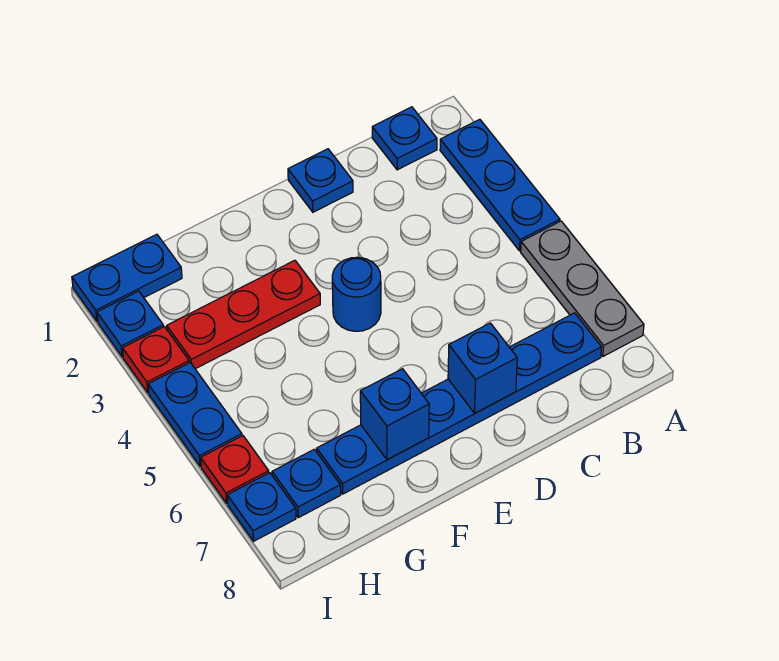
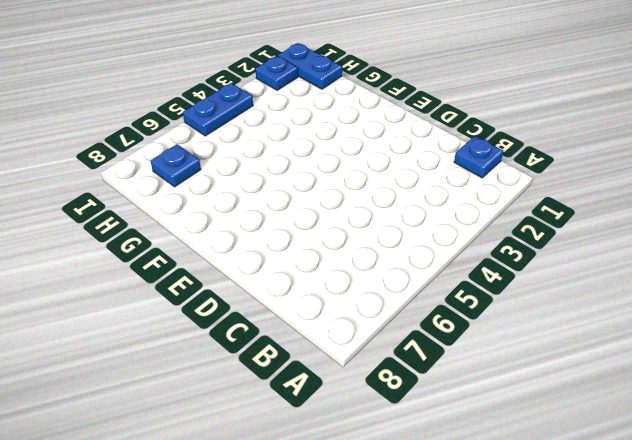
none -> blue plate A2:A4 level 1
none -> grey plate A5:A7 level 1
none -> blue plate B7:G7 level 1

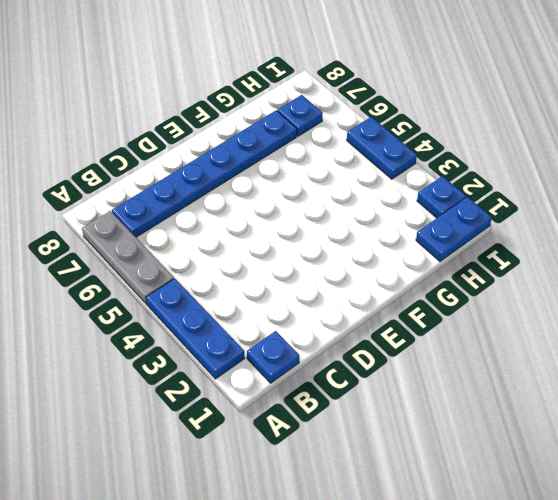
none -> blue plate D1 level 1
none -> blue round brick E4 level 1
none -> red plate F3:H3 level 1

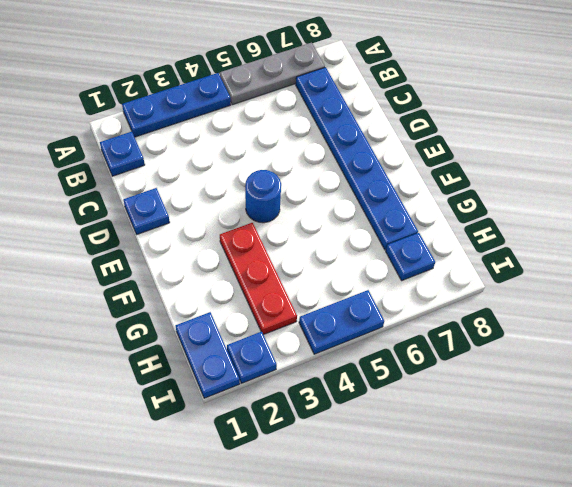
none -> red plate I3 level 1
none -> red plate I6 level 1
none -> blue plate I7 level 1

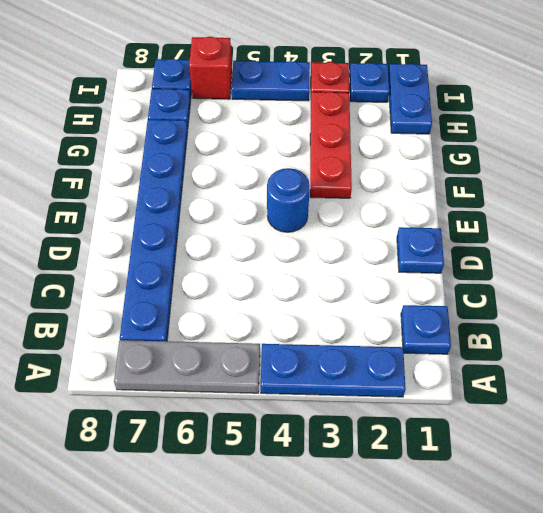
red brick I6 level 1 -> red plate I6 level 1
none -> blue brick D7 level 2
none -> blue brick F7 level 2

